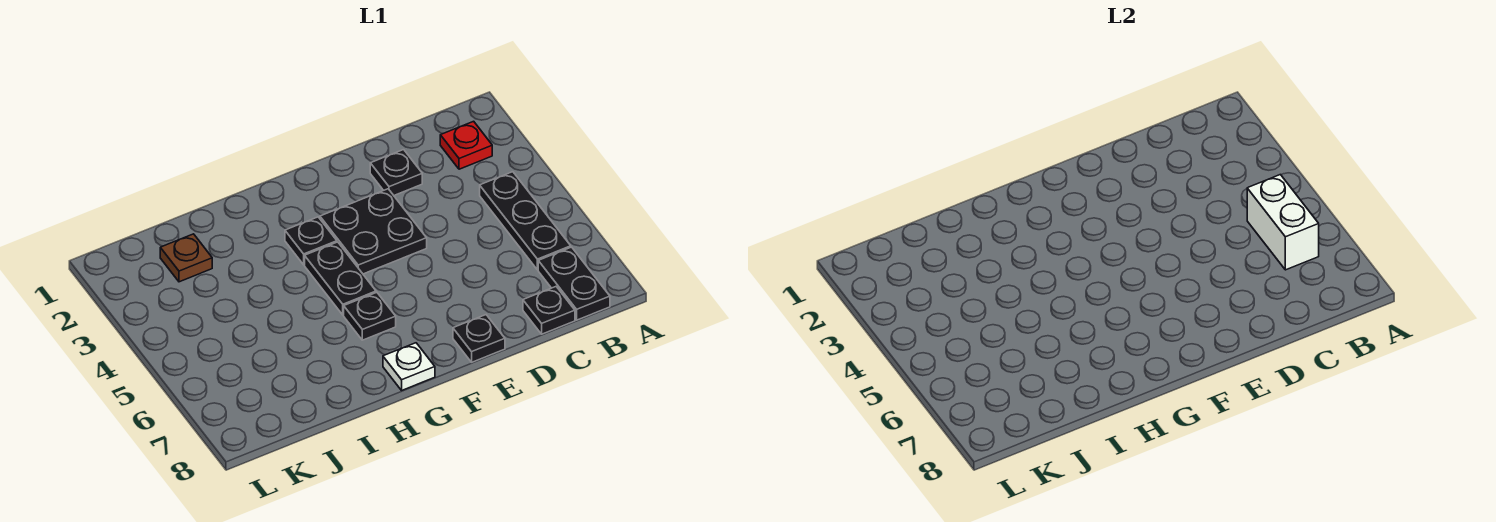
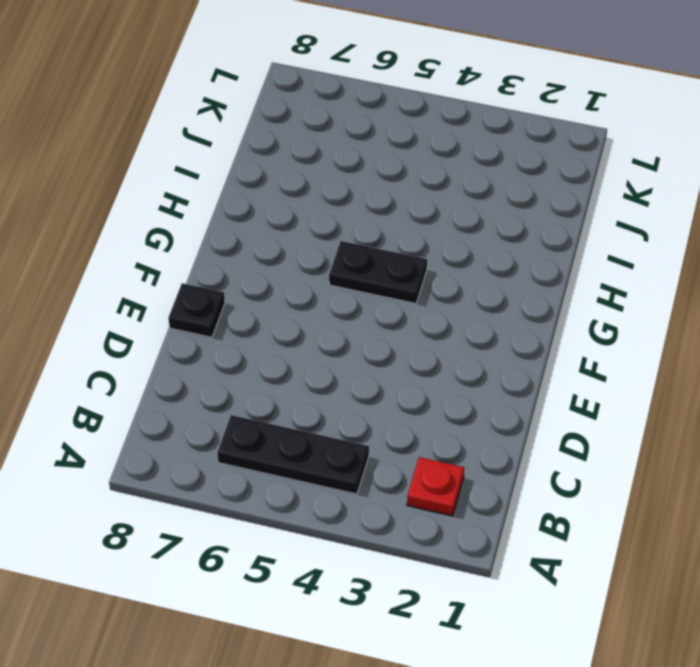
none -> black plate B7:B8 level 1
none -> black plate C8 level 1
none -> black plate D2 level 1

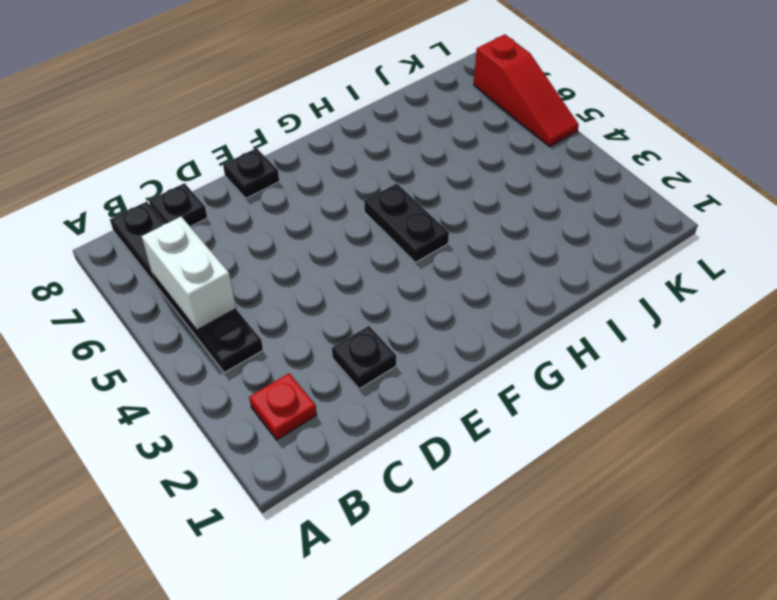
red slope L5:L7 level 1 top 7 -> none
none -> black plate E3:F4 level 1
none -> black plate G3 level 1
none -> black plate G6 level 1

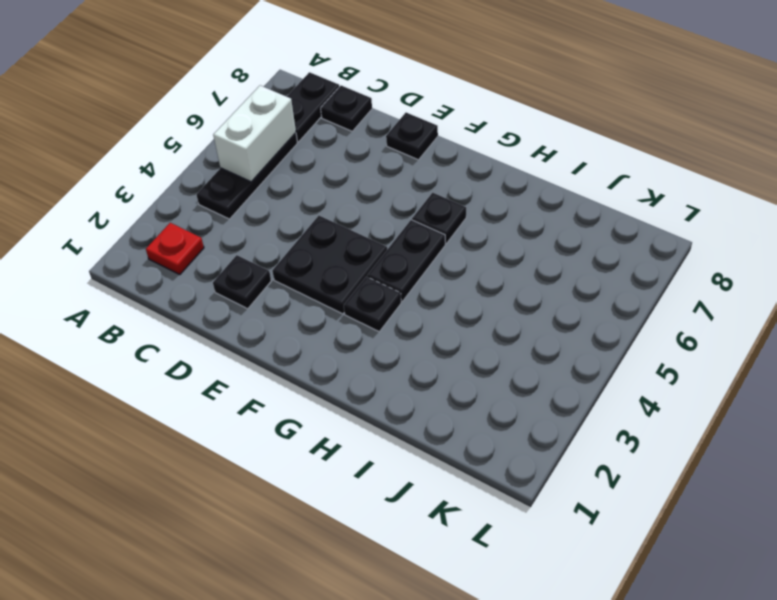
none -> white plate G8 level 1
none -> brown plate J2 level 1

